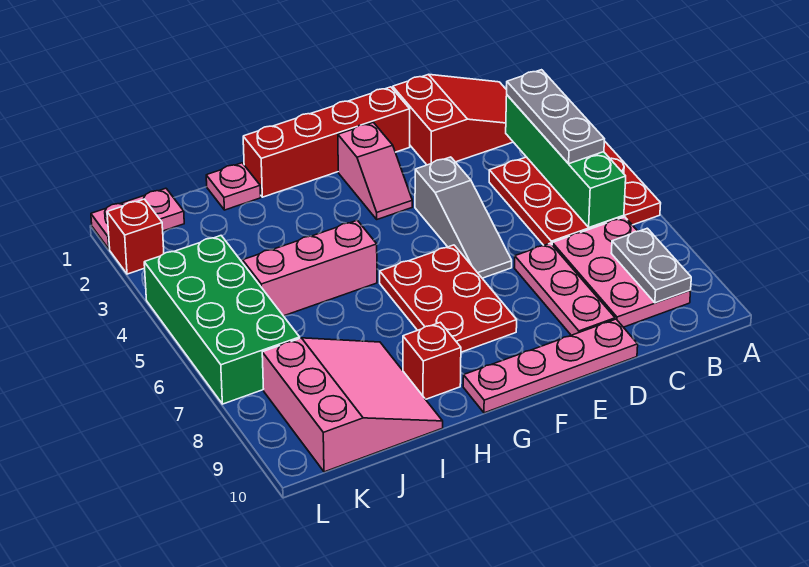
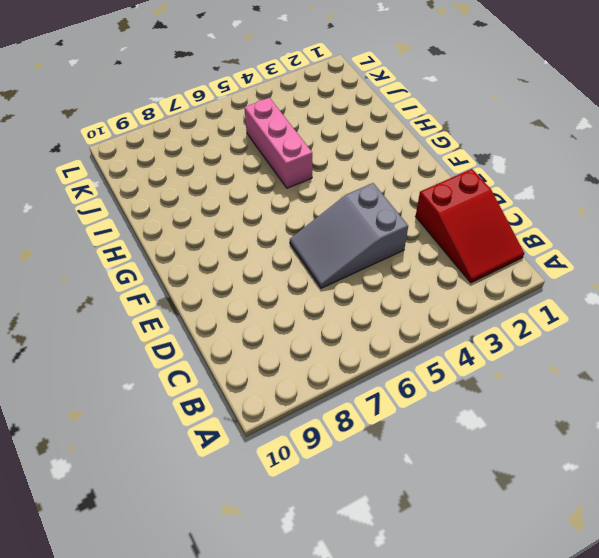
grey slope D4:E6 level 1 top 4 -> grey slope E4:E6 level 1 top 4
none -> red plate A4:C6 level 1
none -> pink plate B7:C9 level 1
none -> pink plate D7:D9 level 1

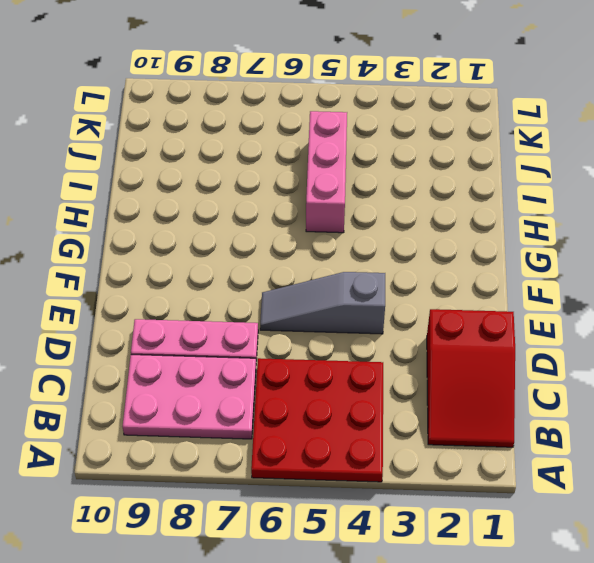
none -> pink plate D10:G10 level 1
none -> red brick E1:H1 level 1
none -> pink slope F2:F3 level 1 top 2

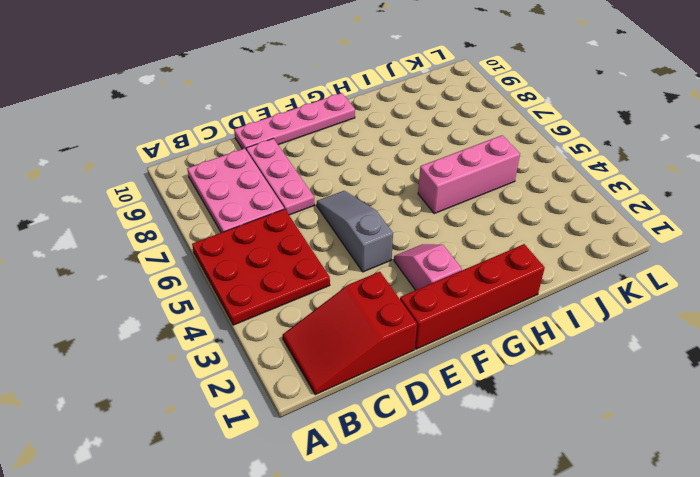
none -> red plate F6:G8 level 1
none -> red brick H9 level 1
none -> pink plate I1 level 1

